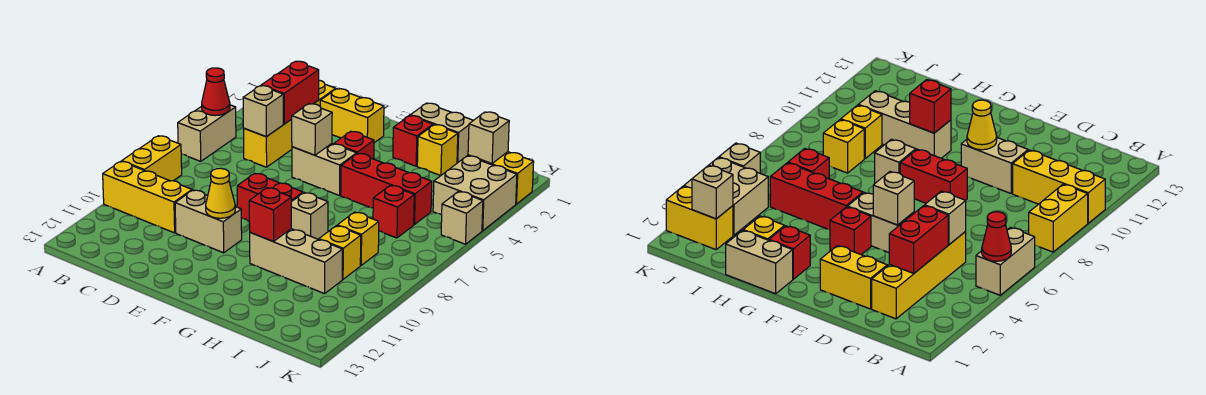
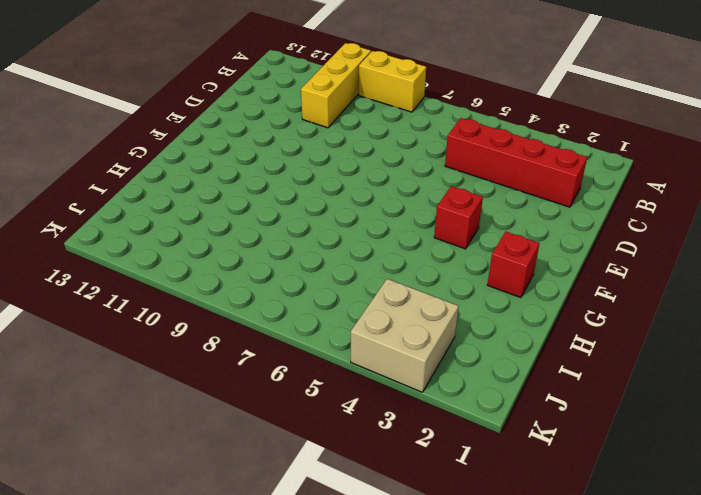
red brick C2:C5 level 1 -> yellow brick C2:C5 level 1
none -> tan brick A5:A6 level 1
none -> yellow brick D2:E2 level 1
none -> tan brick D10:E10 level 1

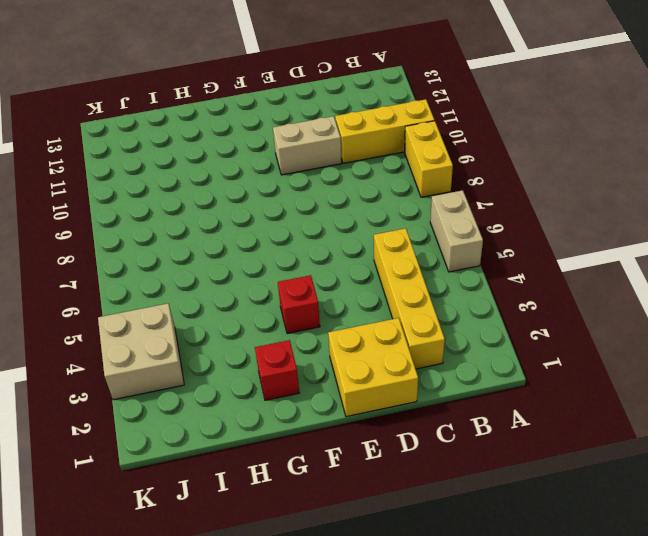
yellow brick D1:E2 level 1 -> yellow brick D2:E2 level 1
none -> tan brick E5:F5 level 1
none -> red brick E8:F8 level 1
none -> tan brick G1:H1 level 1

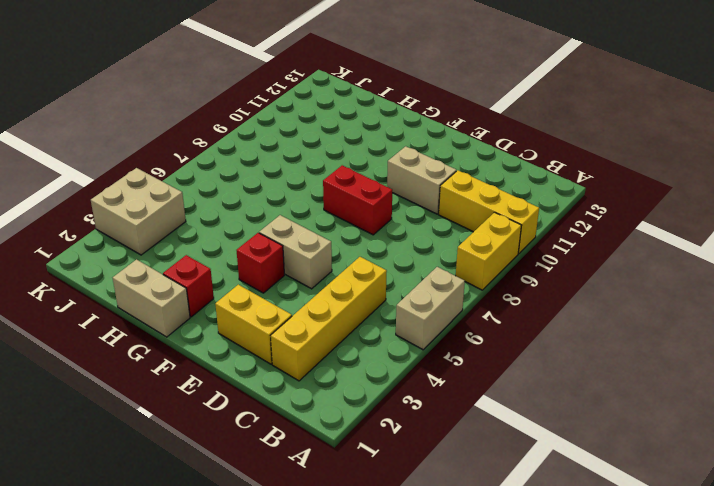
none -> red brick G5:I5 level 1
none -> tan brick G8 level 1
none -> tan brick G10:I10 level 1

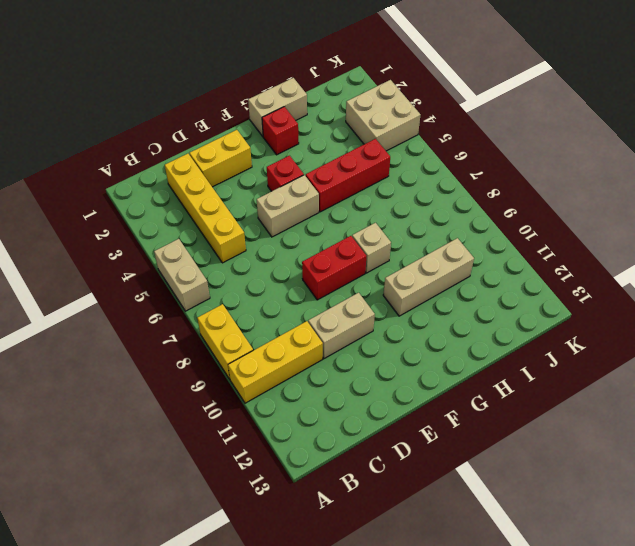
none -> yellow brick H2 level 1
none -> red brick I6 level 1
none -> yellow brick I8 level 1

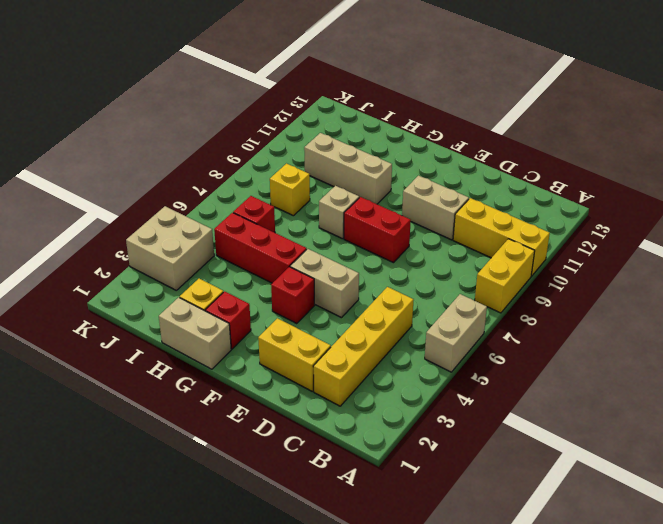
none -> yellow brick I9 level 1
none -> yellow brick J2:K2 level 1
none -> tan brick K5 level 1

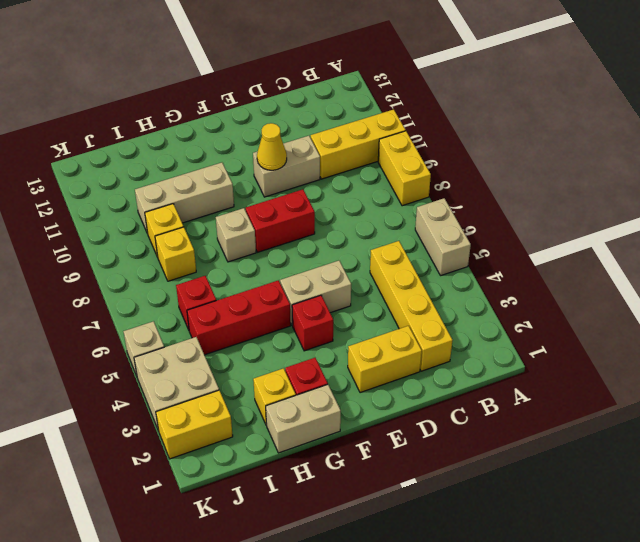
none -> red cone A5 level 2
none -> red brick C3:C4 level 2
none -> tan brick C5 level 2

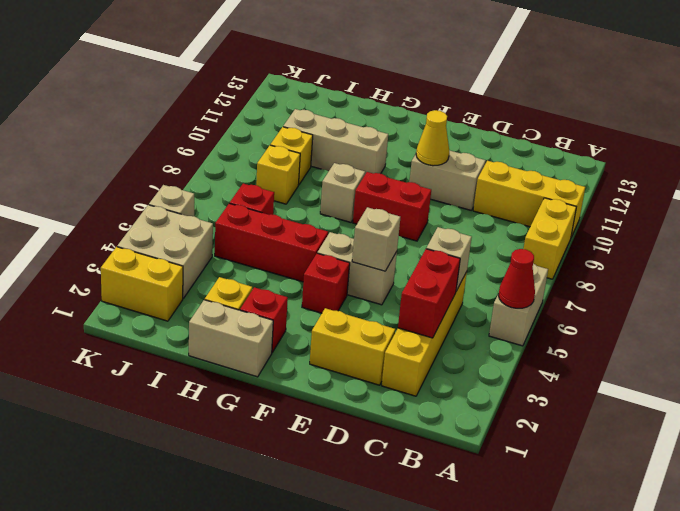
none -> red brick G10 level 2
none -> tan brick J2 level 2

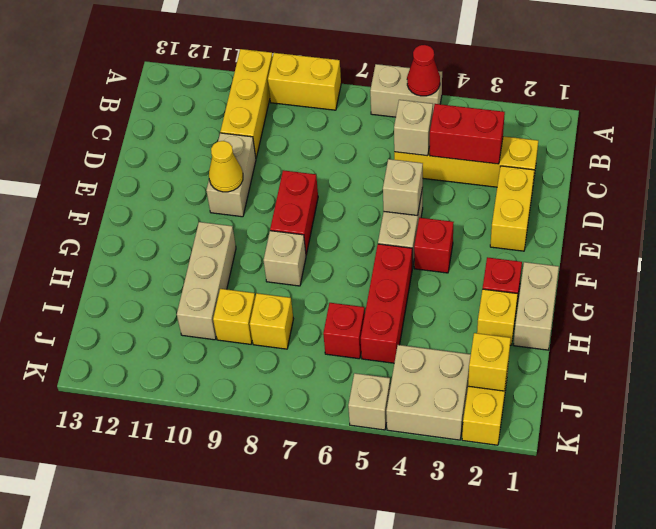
yellow brick J2 level 2 -> tan brick J2 level 2
none -> red brick G10 level 2

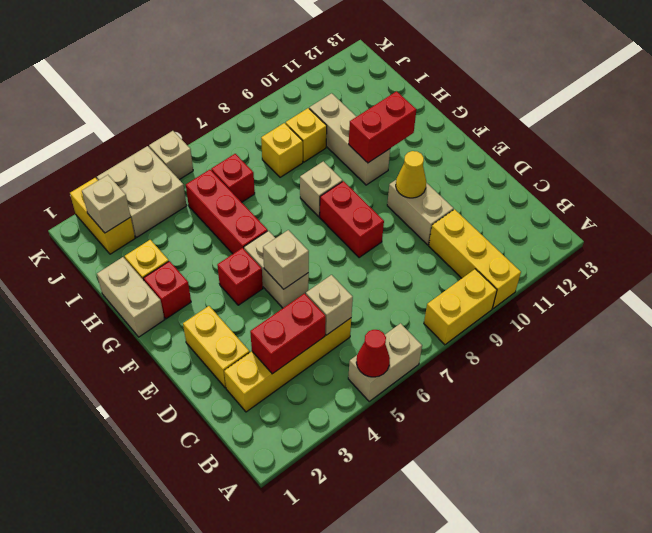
red brick G10:G11 level 2 -> red brick G10 level 2

